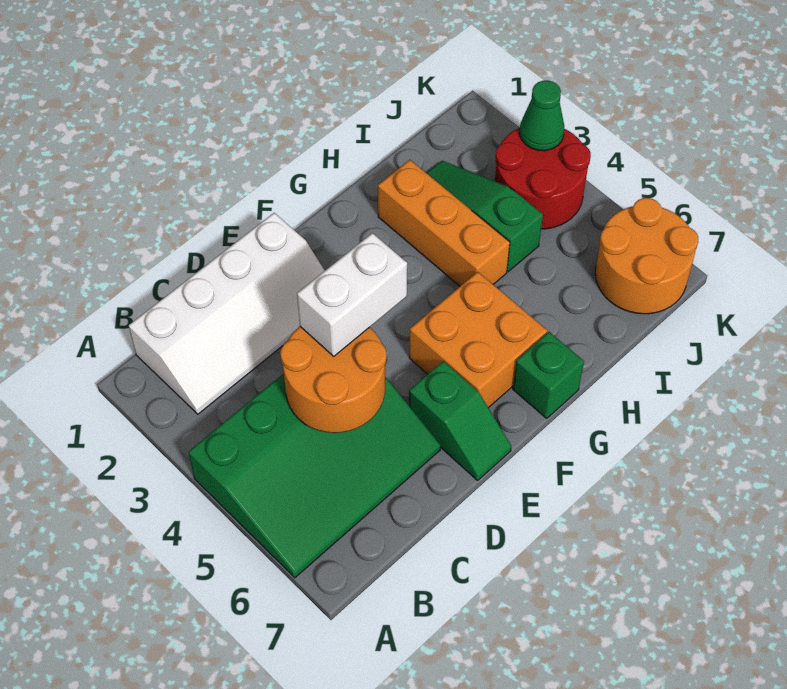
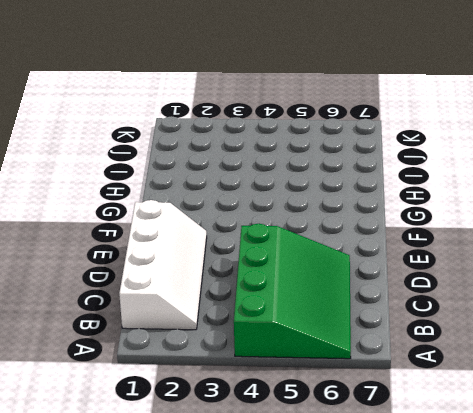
none -> green slope E6:E7 level 1 top 6
none -> orange brick F5:G6 level 1
none -> green brick G7 level 1

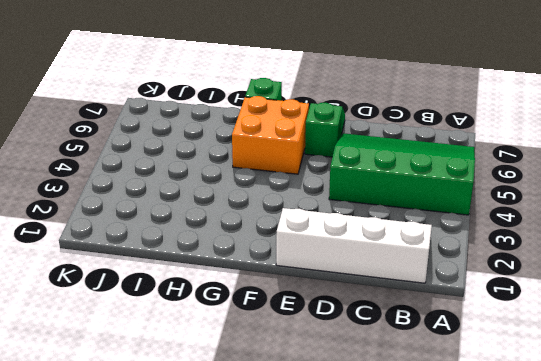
none -> orange brick H2:H4 level 1
none -> green slope I2:I4 level 1 top 4
none -> red round brick J3:K4 level 1

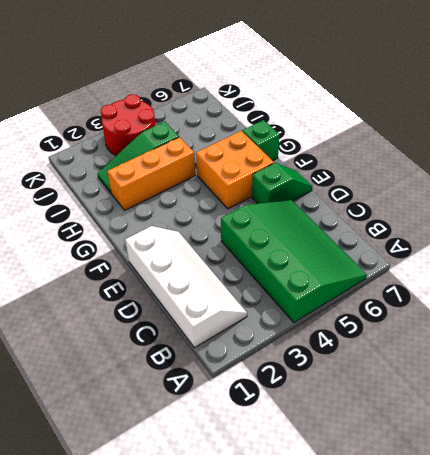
none -> orange round brick J6:K7 level 1
none -> orange round brick C4:D5 level 2
none -> green cone K3 level 2

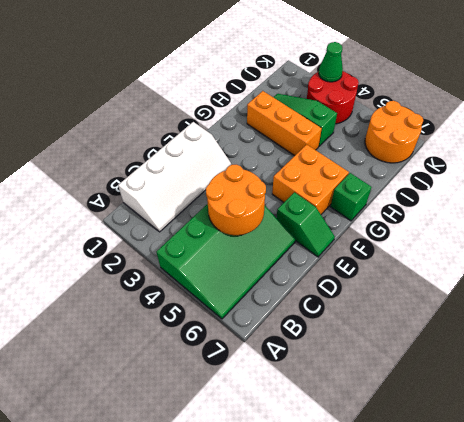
none -> white brick D4:E4 level 3

